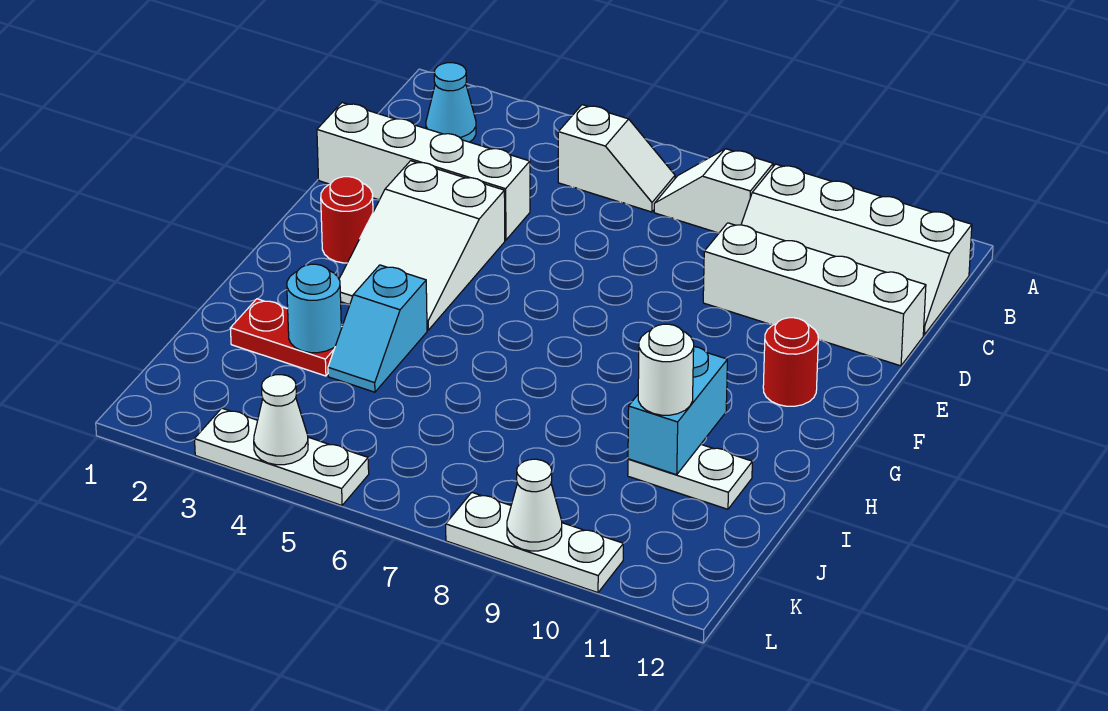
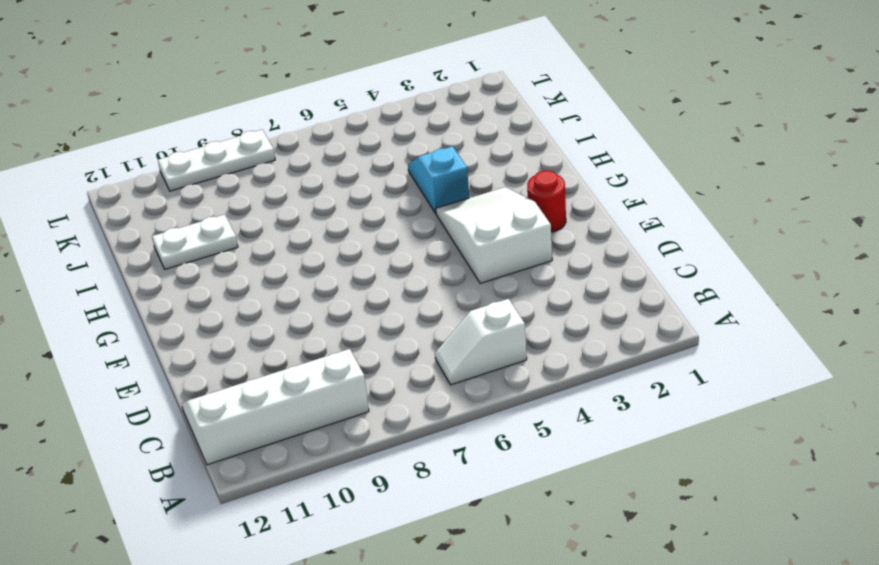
none -> cyan cone B2 level 1
none -> white slope B7:B8 level 1 top 8
none -> white brick D1:D4 level 1

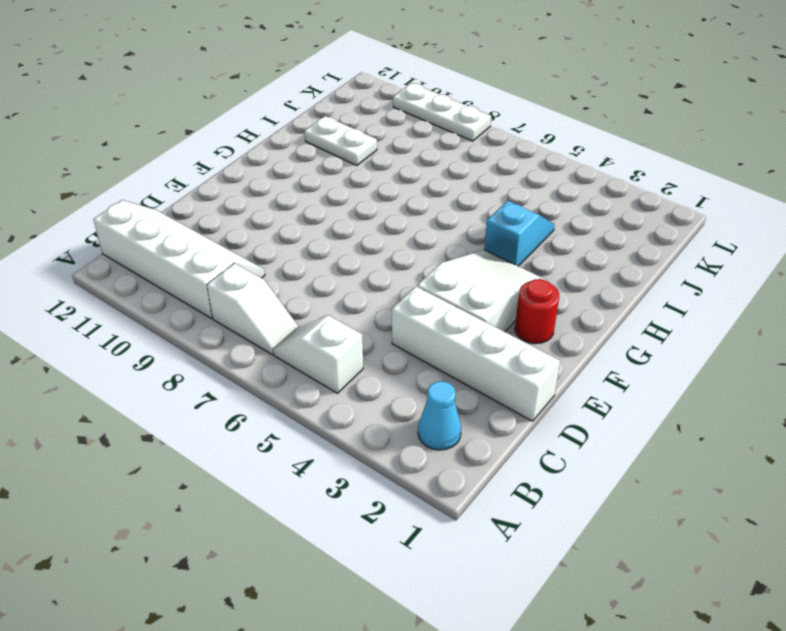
none -> white brick D9:D12 level 1
none -> red round brick F11 level 1
none -> red plate I2:I3 level 1

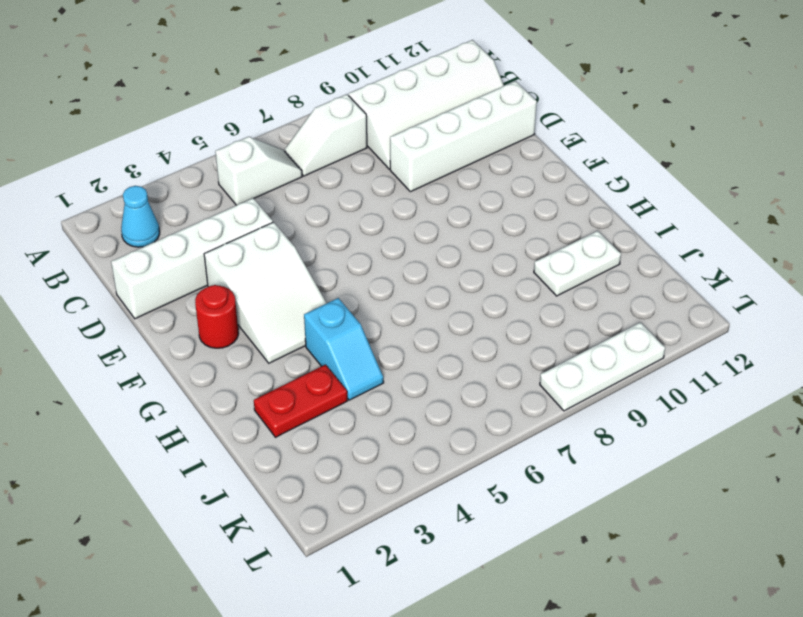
none -> red round brick F11 level 1
none -> white plate L3:L5 level 1
none -> cyan brick H10:I10 level 2

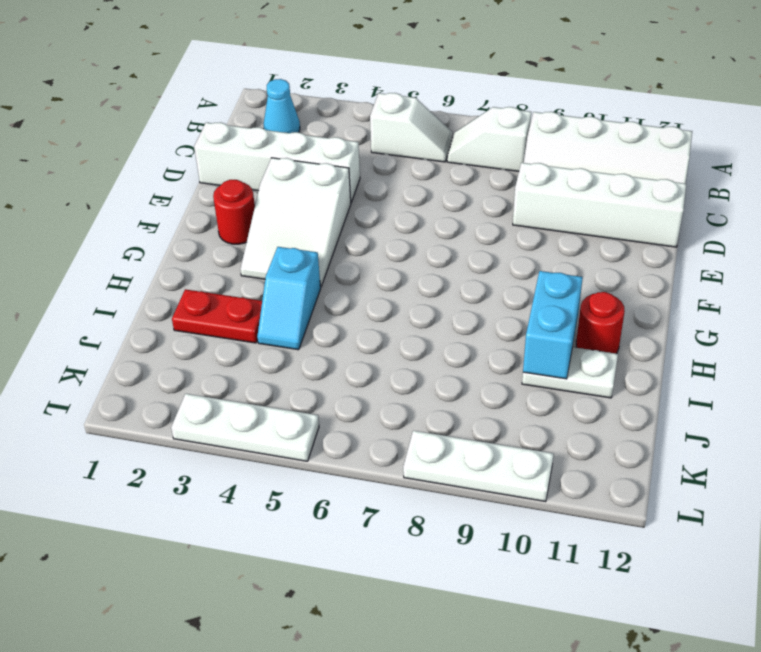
red round brick H11 level 1 -> red round brick F11 level 1
none -> cyan round brick I3 level 2
none -> white cone L4 level 2
none -> white cone L9 level 2

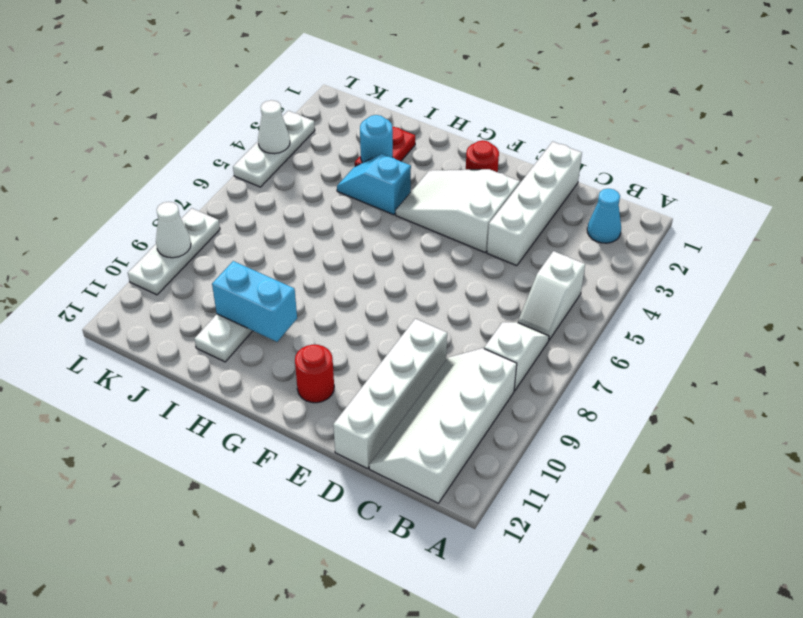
none -> white round brick I10 level 3

